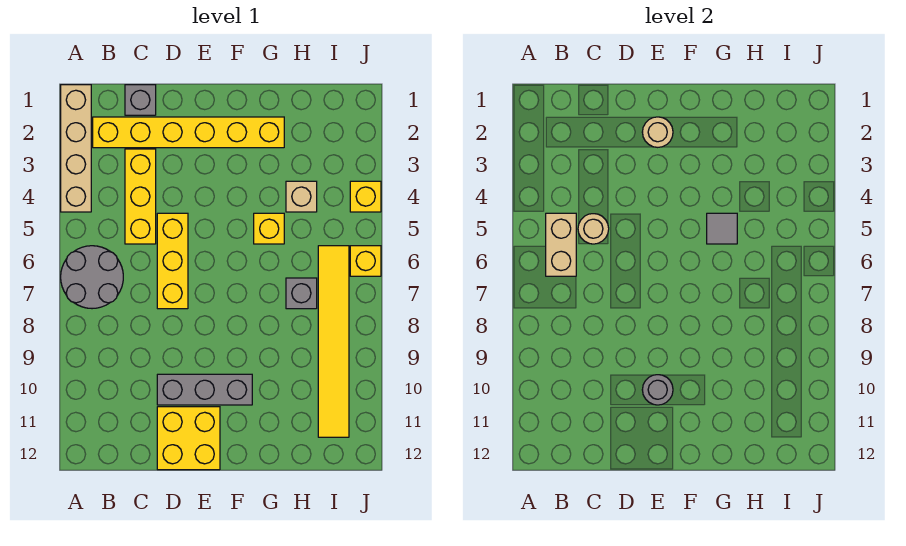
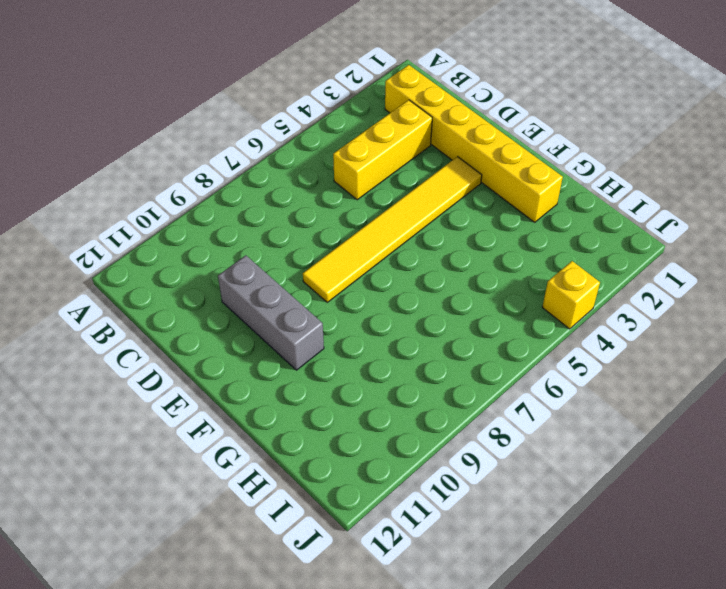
yellow tile E3:E8 level 1 -> yellow tile I6:I11 level 1
none -> tan brick A1:A4 level 1
none -> grey round brick A6:B7 level 1
none -> grey brick C1 level 1

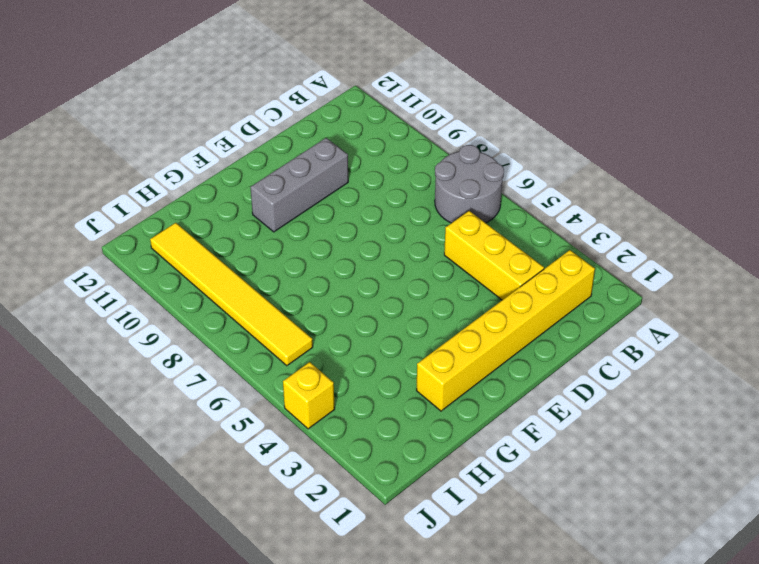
none -> tan brick A1:A4 level 1
none -> grey brick C1 level 1
none -> yellow brick D5:D7 level 1

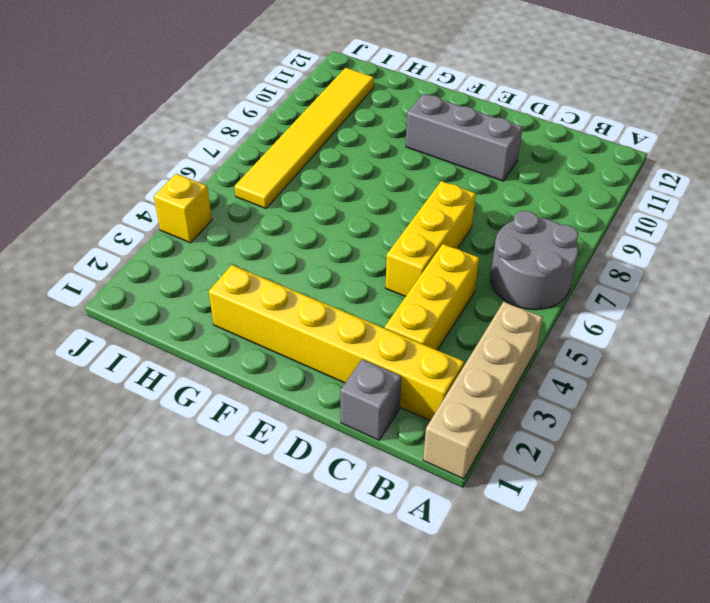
none -> yellow brick D11:E12 level 1
none -> yellow brick G5 level 1
none -> tan brick H4 level 1

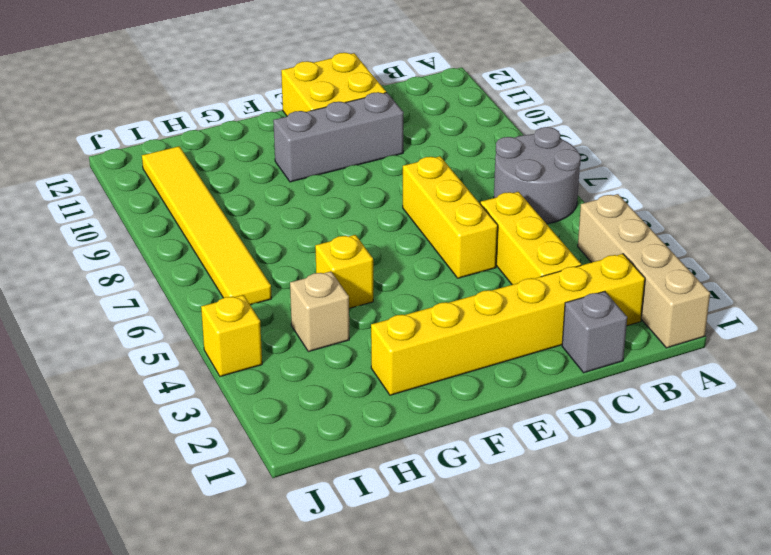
none -> grey brick H7 level 1
none -> yellow brick J6 level 1
none -> tan brick B5:B6 level 2

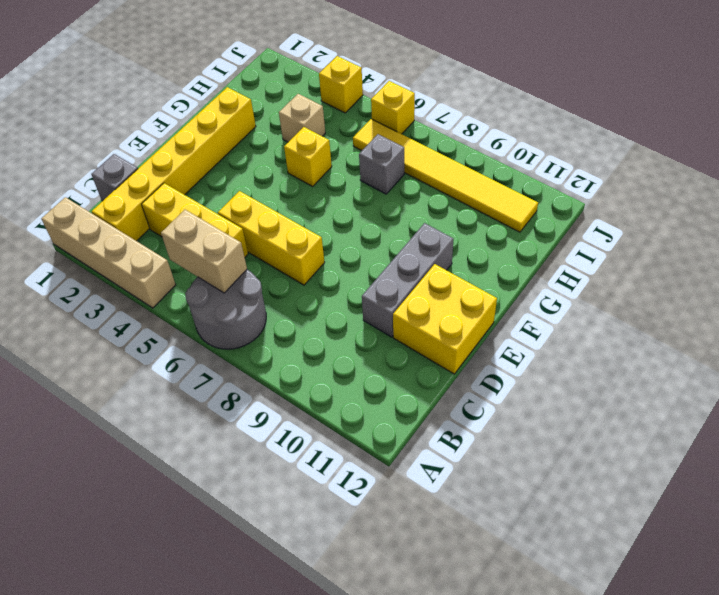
none -> tan round brick C5 level 2
none -> tan round brick E2 level 2
none -> grey round brick E10 level 2

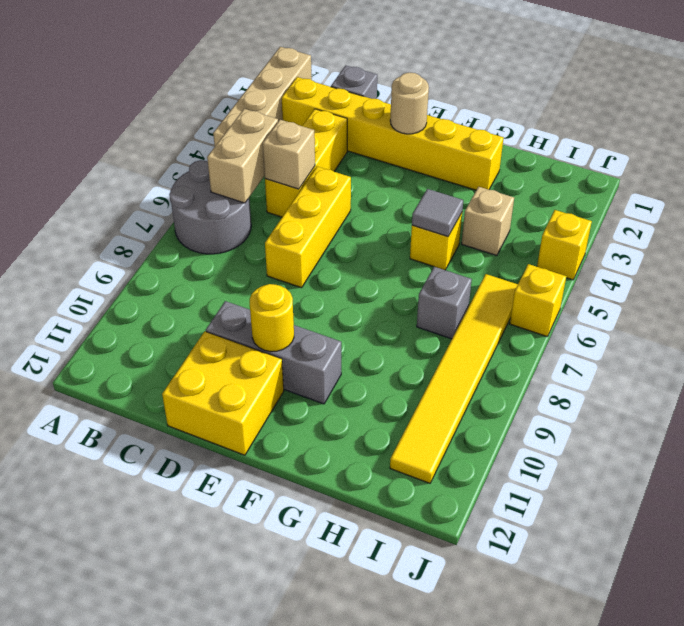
tan brick C5 level 2 -> tan round brick C5 level 2
yellow round brick E10 level 2 -> grey round brick E10 level 2

